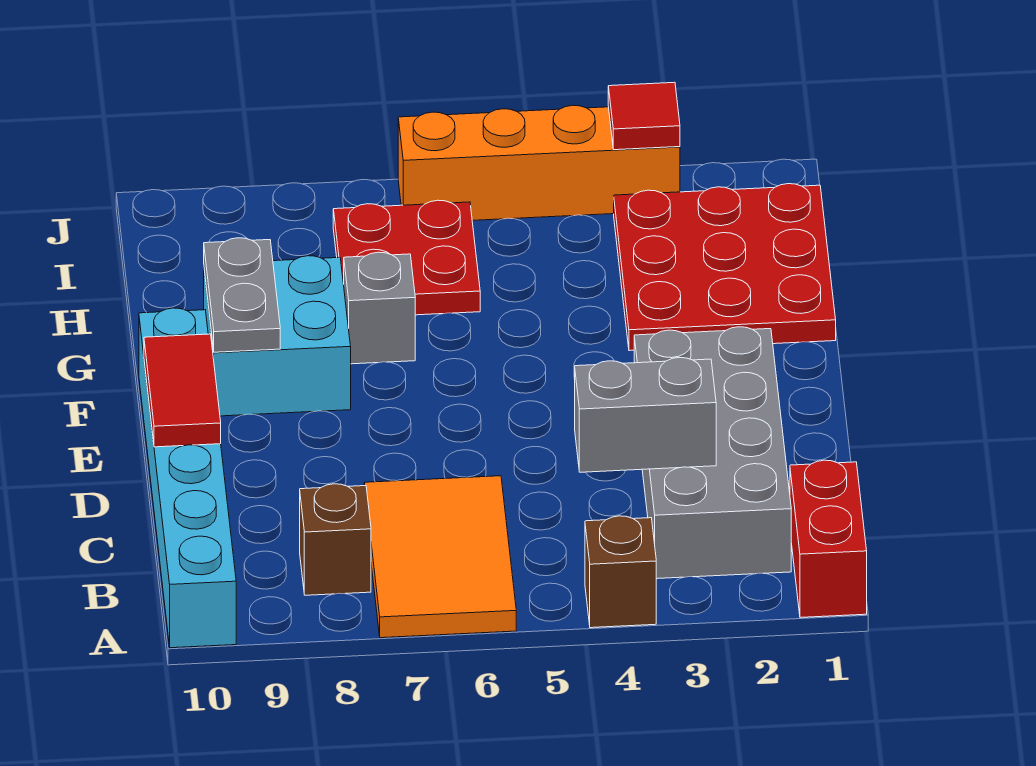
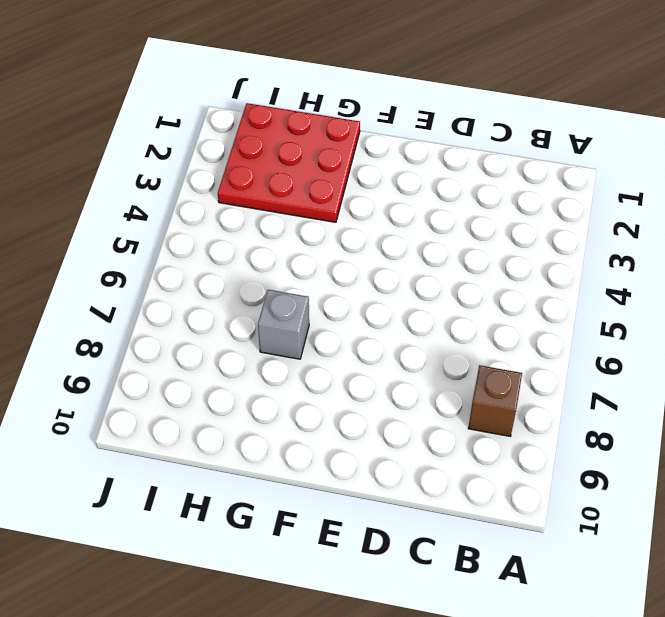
none -> red brick A1:B1 level 1
none -> brown brick A4 level 1
none -> orange tile A6:C7 level 1

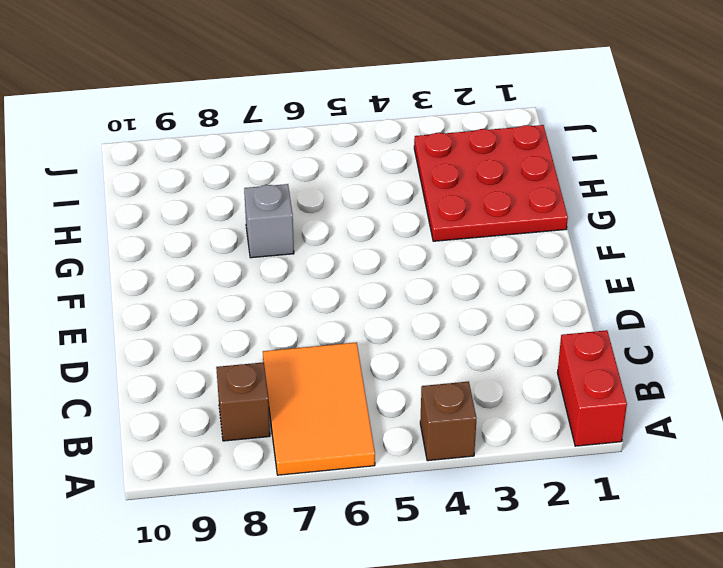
none -> cyan brick A10:F10 level 1
none -> grey brick B2:E3 level 1
none -> cyan brick F8:G9 level 1

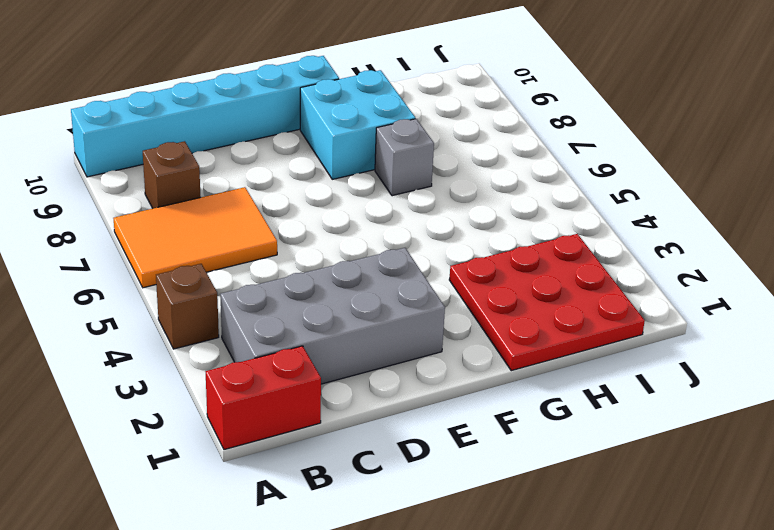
none -> red plate H6:I7 level 1
none -> orange brick J3:J6 level 1
none -> grey brick C3:C4 level 2

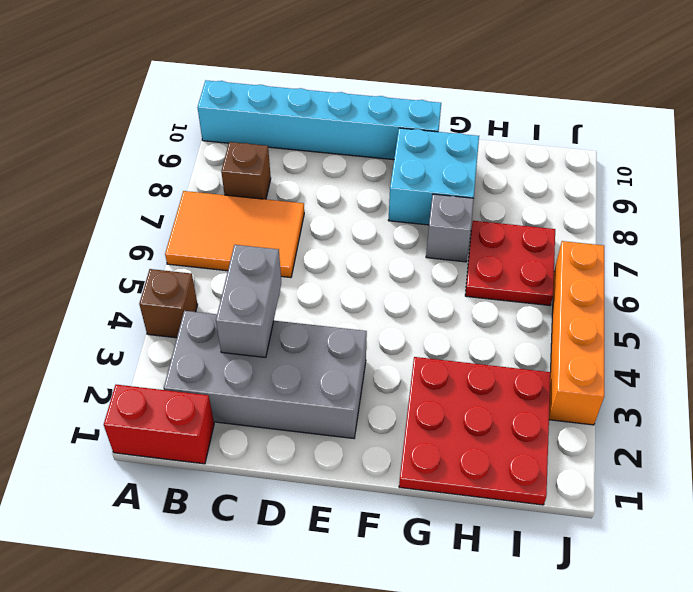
none -> red tile D10:E10 level 2
none -> grey plate F9:G9 level 2
none -> red tile J3 level 2

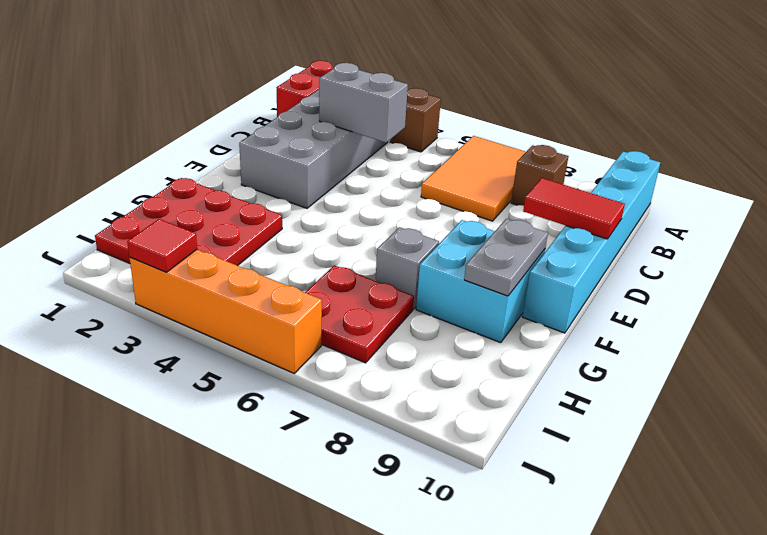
red tile D9:D10 level 2 -> red tile D10:E10 level 2

